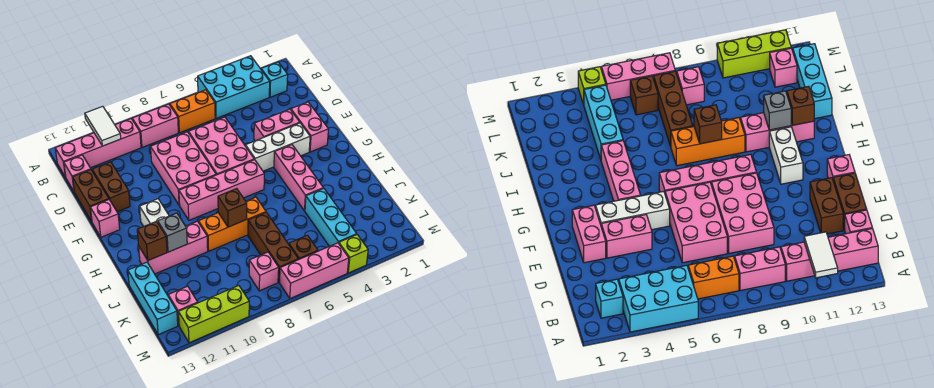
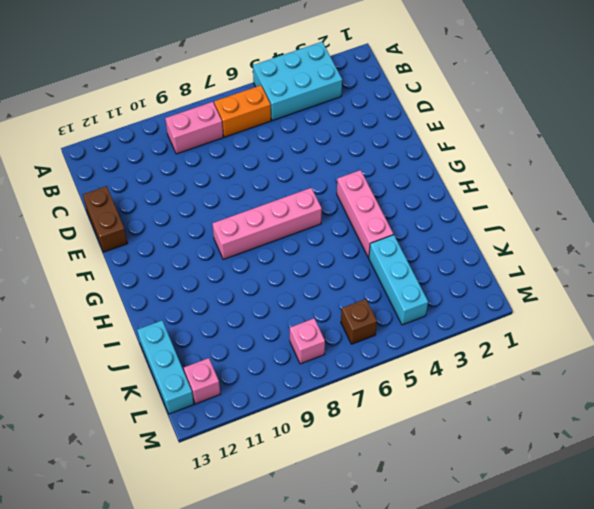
none -> cyan brick B2 level 1
none -> pink brick B10:B13 level 1
none -> pink brick C13 level 1
none -> pink brick D6:F7 level 1

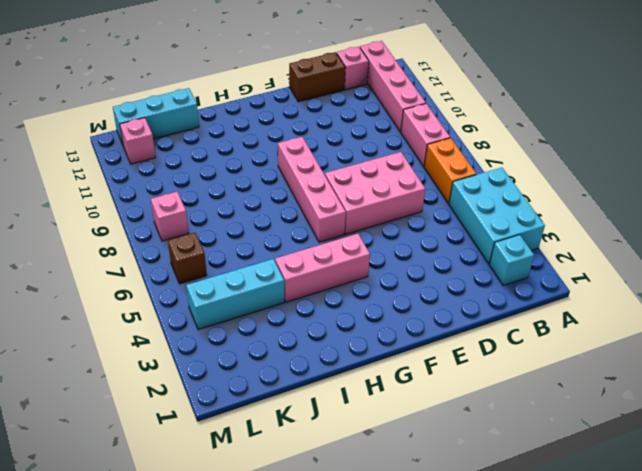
none -> pink brick D8:F9 level 1
none -> brown brick D12:E12 level 1
none -> pink brick E2:F2 level 1
none -> pink brick E3:E4 level 1

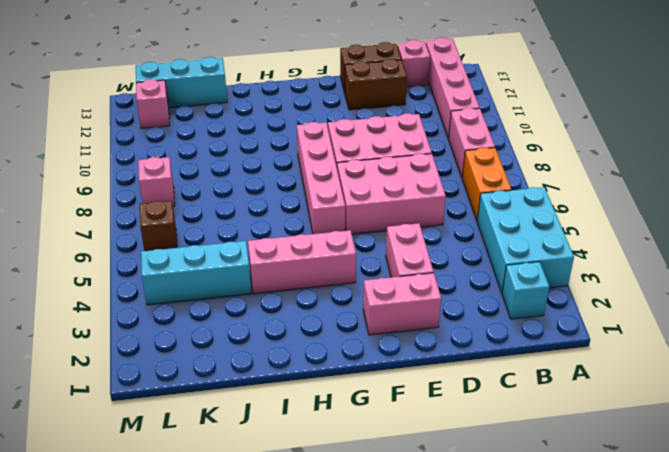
none -> white brick F3:F5 level 1
none -> pink brick F13 level 1
none -> white brick G11:H11 level 1
none -> orange brick I7:I9 level 1

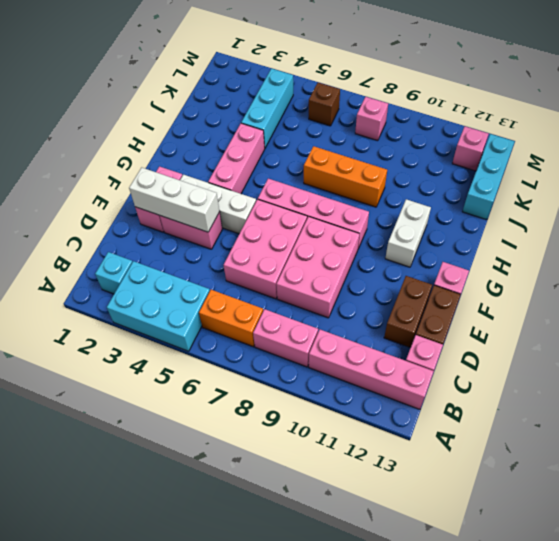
white brick E2:E4 level 2 -> none
none -> pink brick I10:I12 level 1
none -> brown brick J7:L7 level 1
none -> lime brick M4 level 1
none -> pink brick M5:M7 level 1

